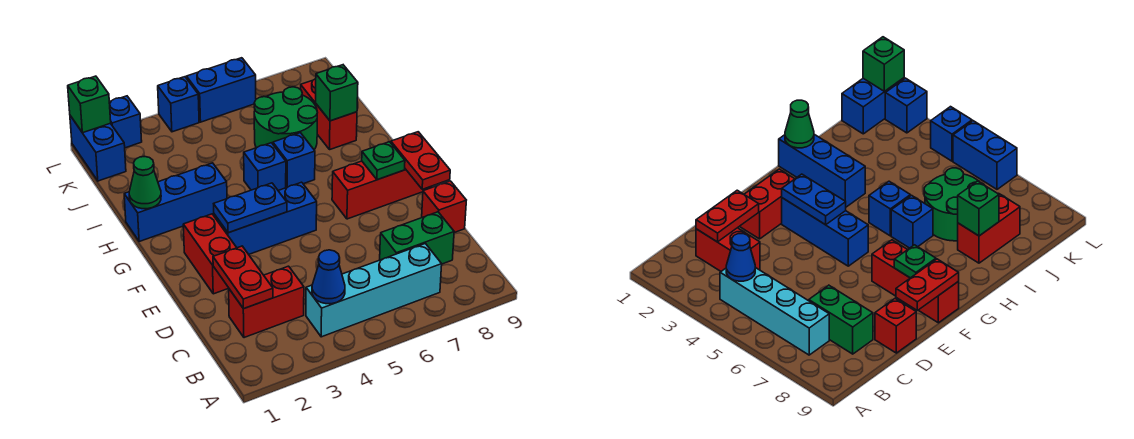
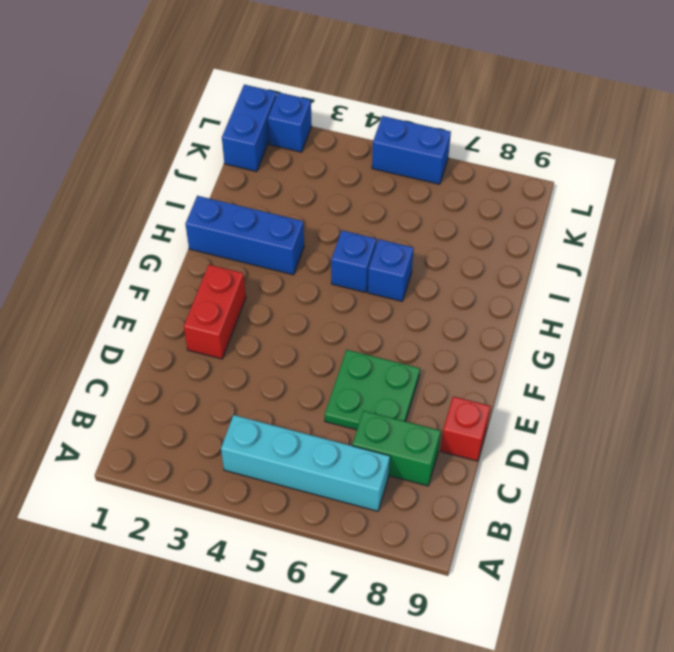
green plate D6:E7 level 1 -> none
none -> red brick C2:C3 level 1
none -> blue brick F3:F5 level 1
none -> red brick F7:F9 level 1

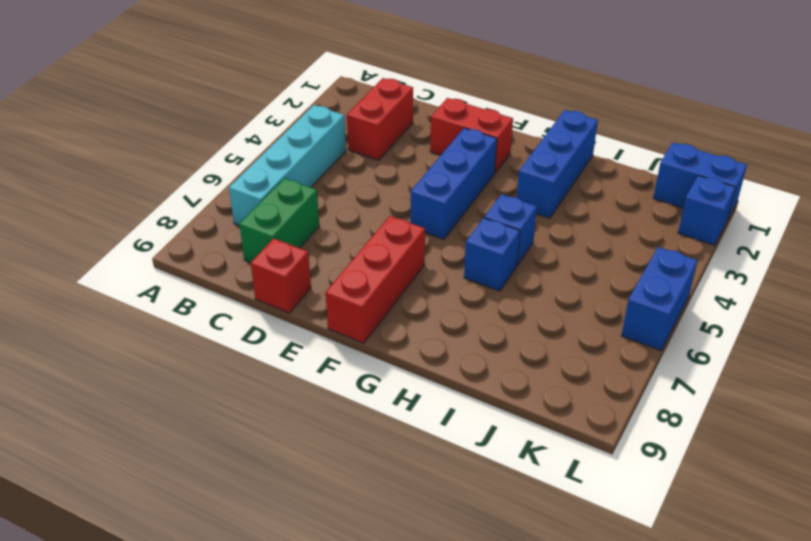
none -> green round brick I6:J7 level 1
none -> red brick I8:J8 level 1
none -> blue brick L4 level 1

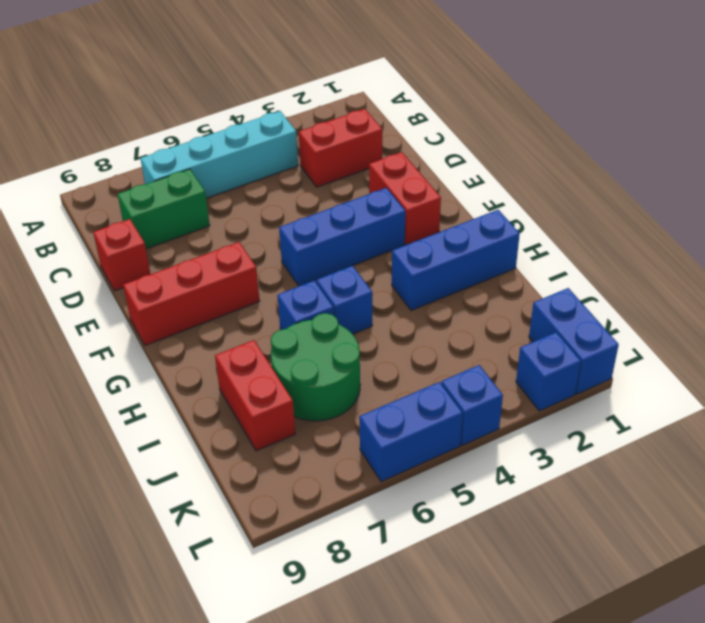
none -> blue cone B4 level 2
none -> red plate C2:D2 level 2
none -> red plate E9:F9 level 2

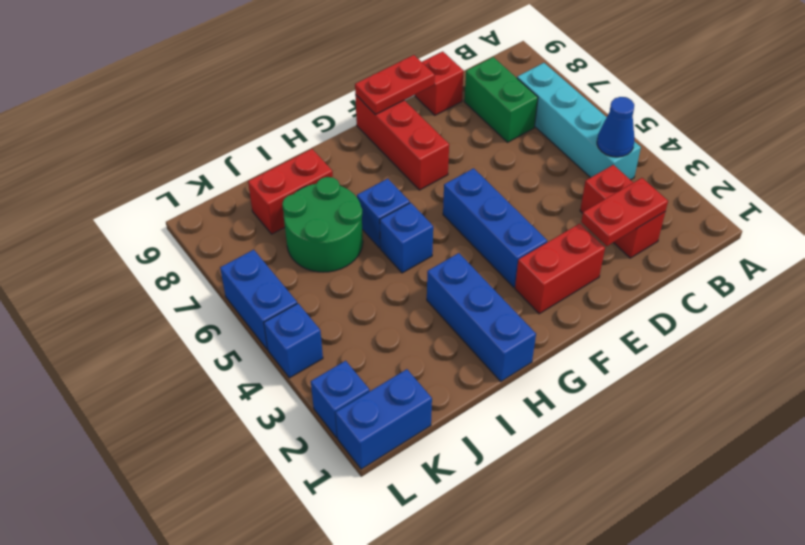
none -> blue plate F3:F4 level 2
none -> green plate F8 level 2
none -> green cone H1 level 2

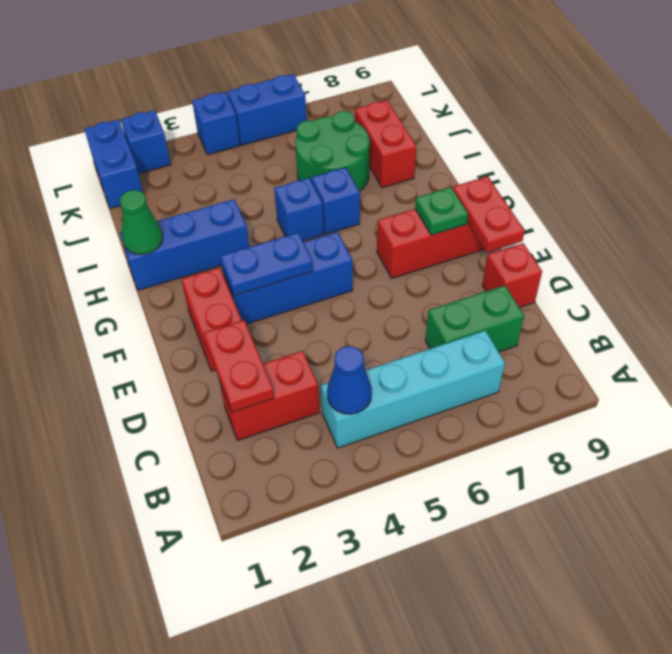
none -> green brick I8 level 2
none -> green brick L1 level 2

